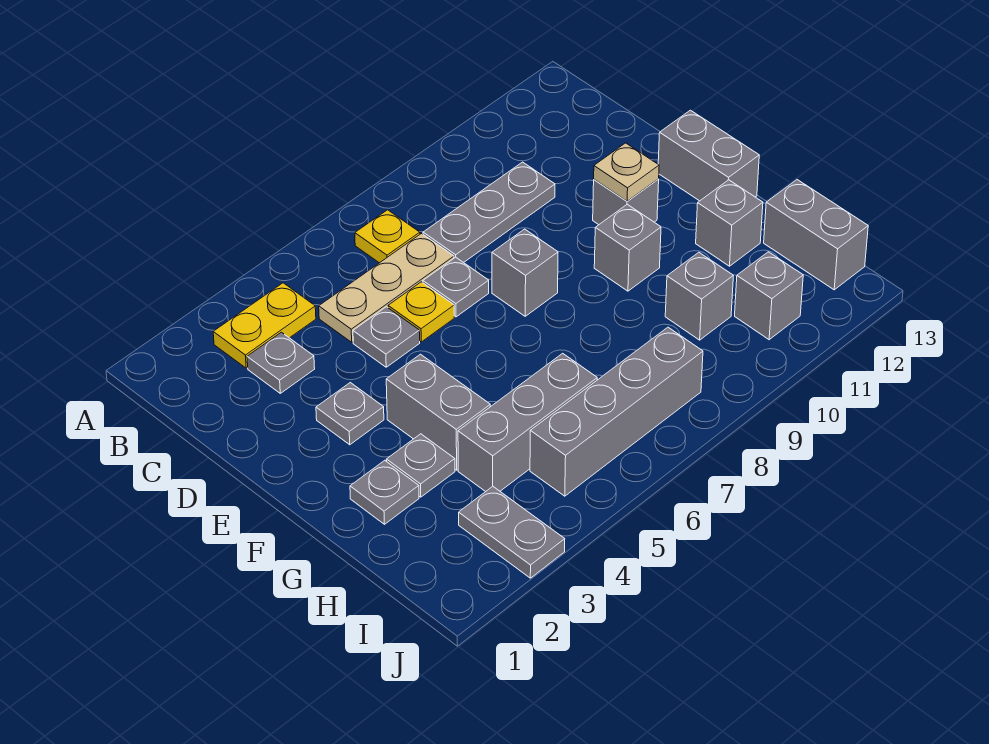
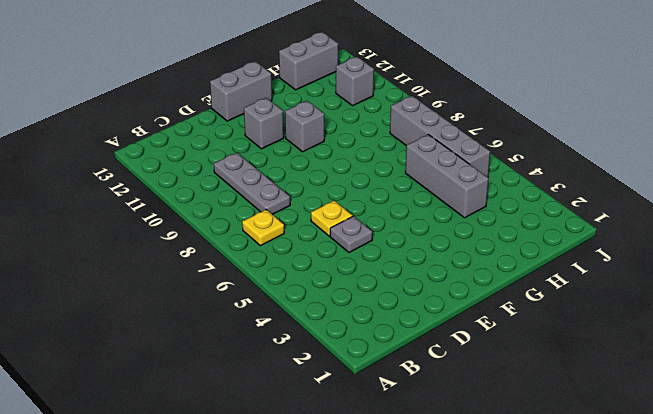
none -> yellow plate B3:B4 level 1
none -> grey plate C3 level 1
none -> tan plate C5:C7 level 1

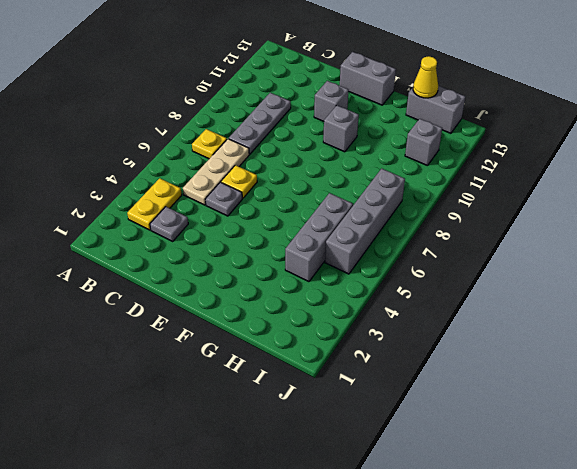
yellow cone H13 level 2 -> none
none -> grey plate D7 level 1
none -> grey plate E3 level 1
none -> grey brick E8 level 1

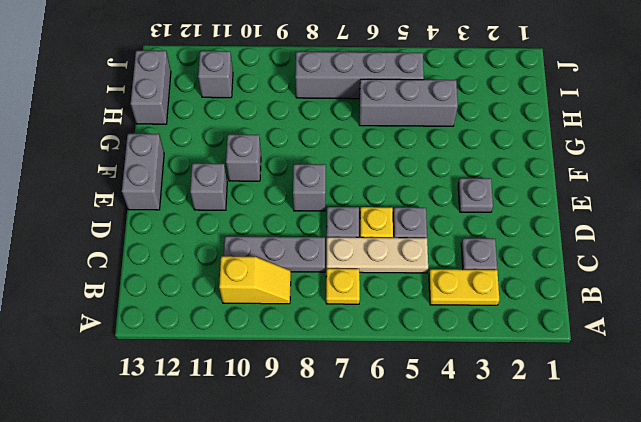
yellow slope B9:B10 level 1 top 10 -> none
none -> grey brick F4:G4 level 1
none -> grey plate G2 level 1
none -> grey plate G3 level 1

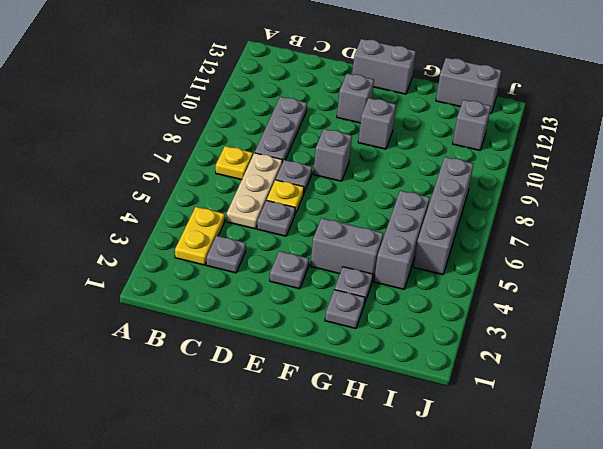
none -> grey brick G12 level 1
none -> grey brick H10 level 1
none -> grey plate I3:J3 level 1

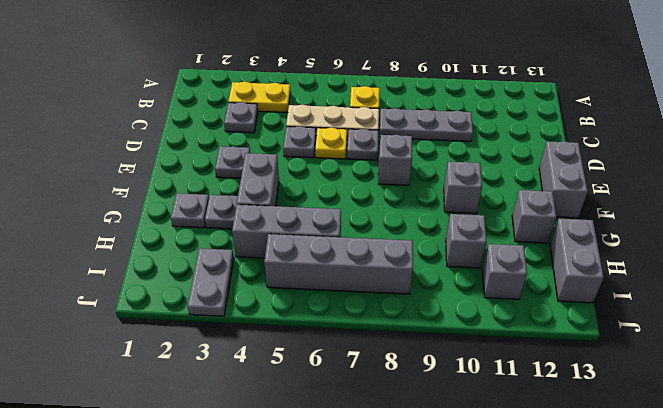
none -> grey brick E11 level 1
none -> tan plate E11 level 2

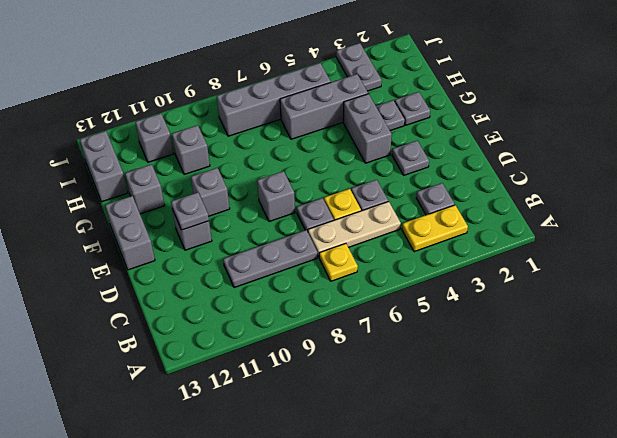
grey plate E11 level 2 -> tan plate E11 level 2

